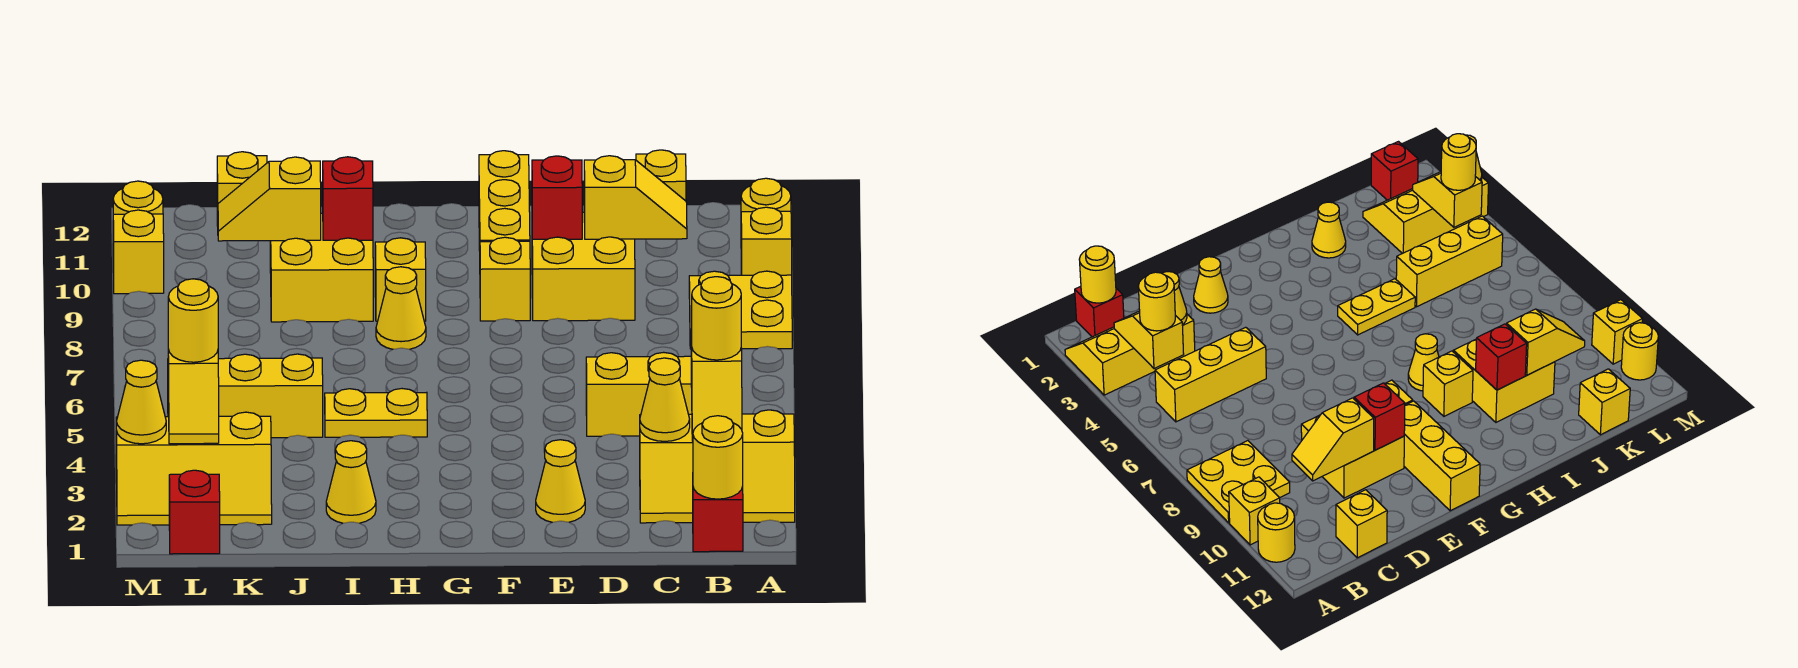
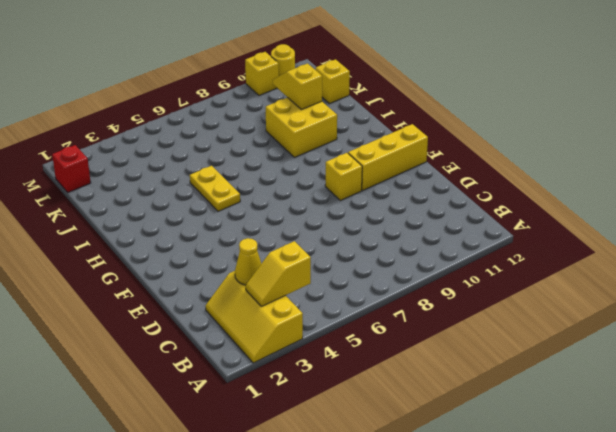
none -> yellow plate A8:B9 level 1
none -> yellow brick A10 level 1
none -> yellow round brick A11 level 1
none -> red brick B1 level 1

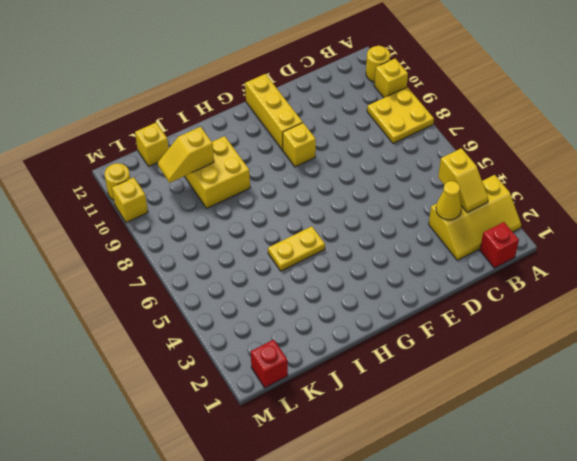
none -> yellow brick B5:D5 level 1
none -> yellow brick C12 level 1
none -> yellow brick D9:E10 level 1
none -> yellow cone E2 level 1

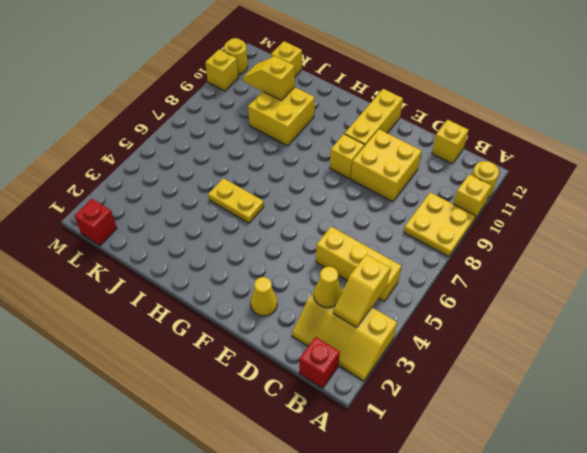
none -> yellow cone H8 level 1
none -> yellow brick H9 level 1
none -> yellow cone I2 level 1
none -> yellow brick J5:L5 level 1

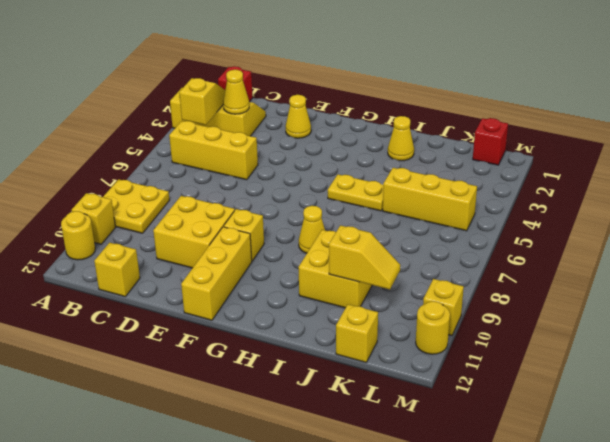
none -> yellow brick H9 level 1
none -> yellow slope K2:M3 level 1 top 3
none -> yellow round brick B1 level 2
none -> yellow slope C10:D10 level 2 top D

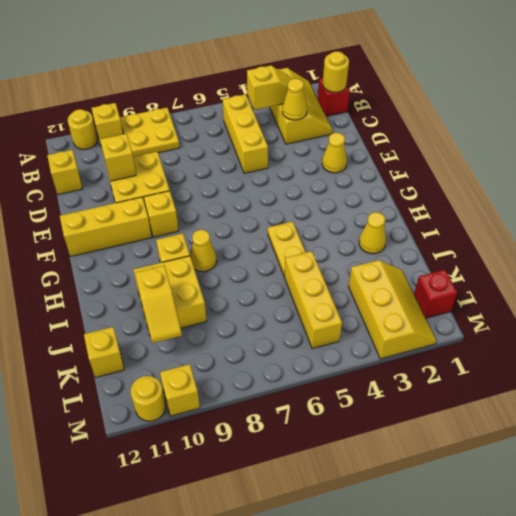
none -> red brick E10 level 2
none -> red brick I10 level 2
none -> yellow slope L3:L4 level 2 top 4
none -> yellow cone M3 level 2

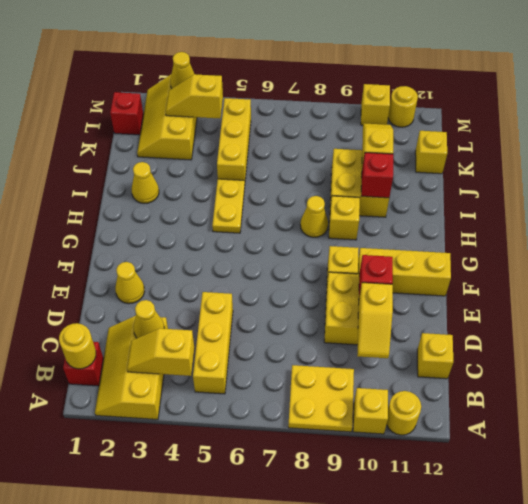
none -> yellow round brick B4 level 3
none -> yellow round brick L4 level 3

